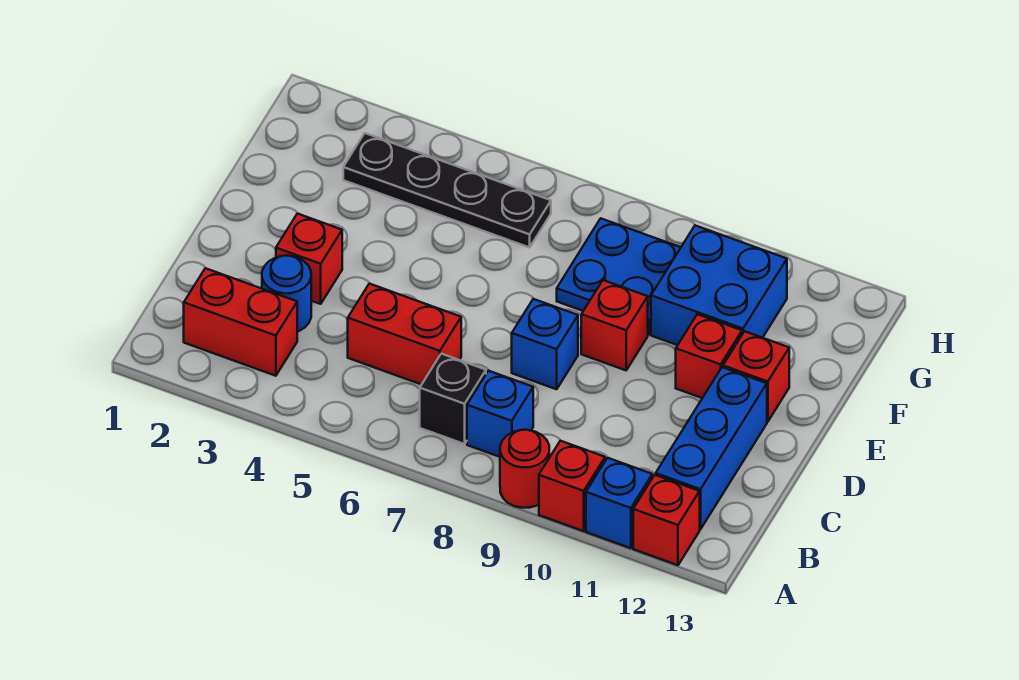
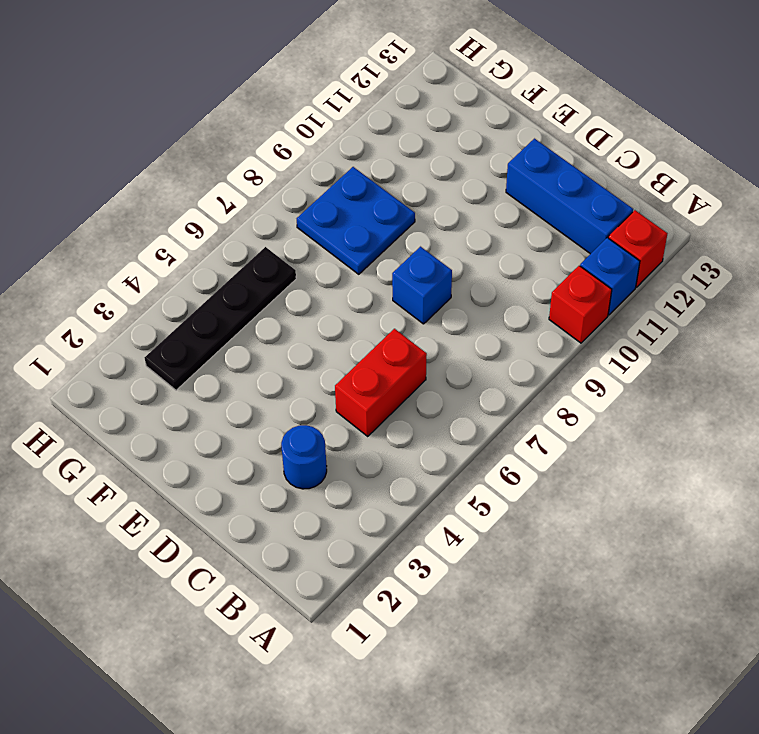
none -> red round brick A9 level 1
none -> red brick B2:B3 level 1
none -> black brick B7 level 1

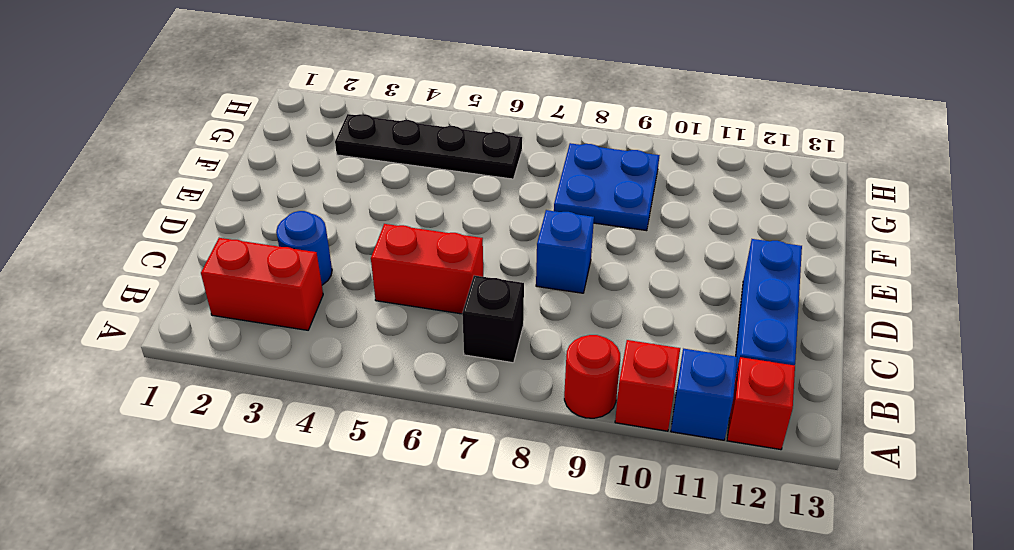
none -> blue brick B8 level 1
none -> red brick D3 level 1
none -> red brick E9 level 1

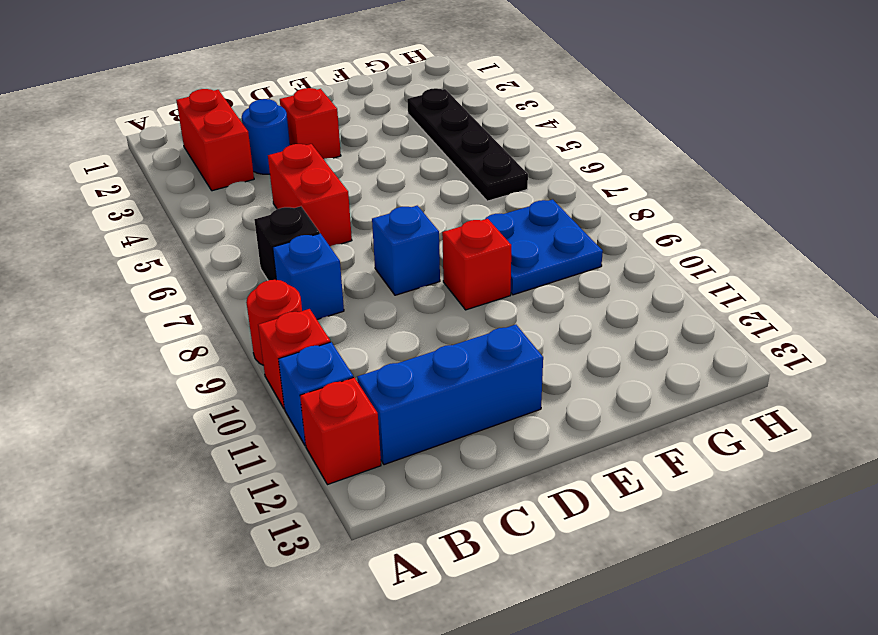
none -> red brick E11 level 1
none -> red brick E12 level 1
none -> blue brick F10:G11 level 1

